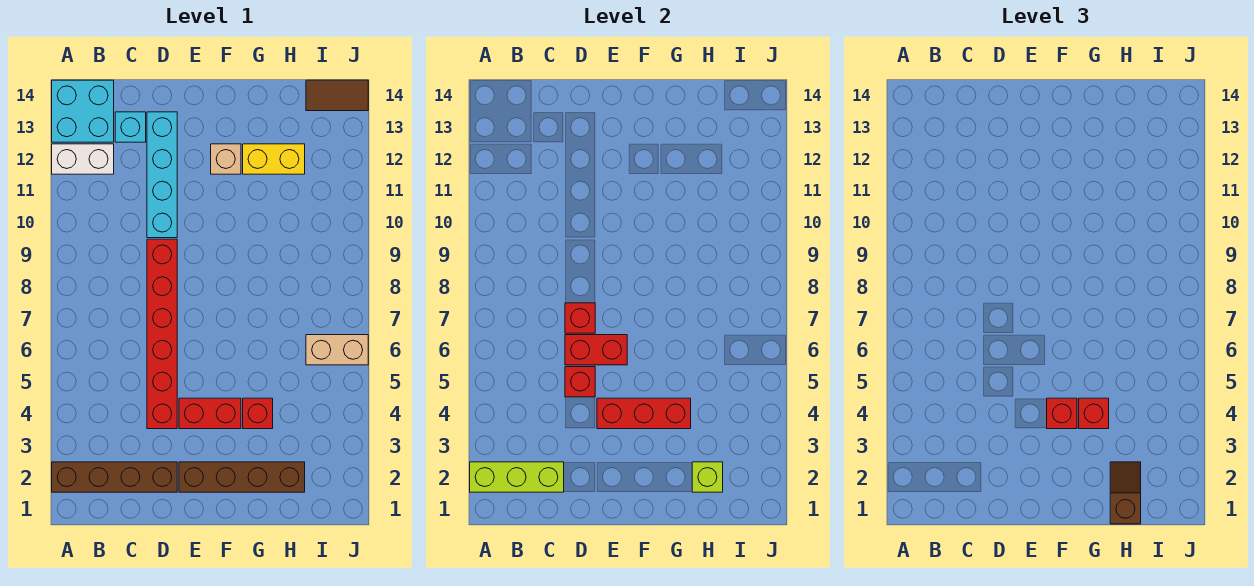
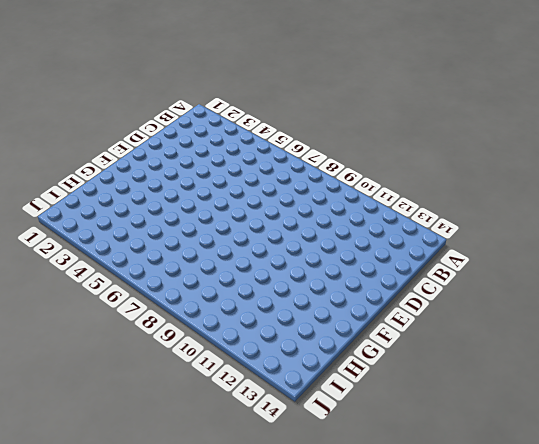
none -> brown brick A2:D2 level 1
none -> white brick A12:B12 level 1
none -> cyan brick A13:B14 level 1

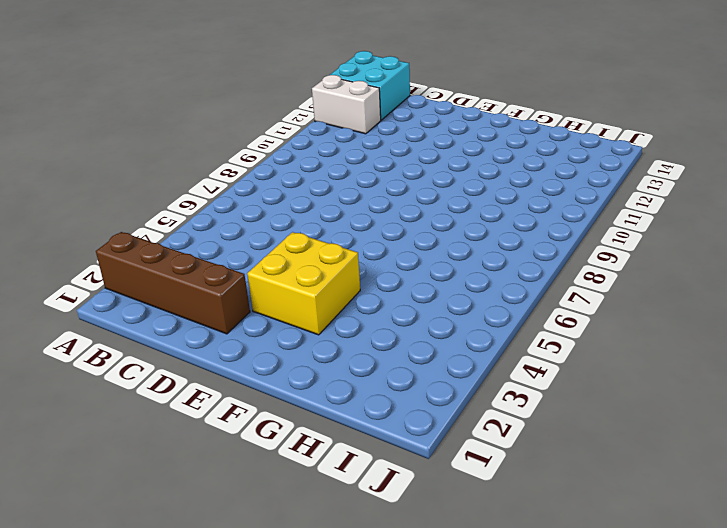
yellow brick E3:F4 level 1 -> red brick E4:F4 level 1
none -> cyan brick C13 level 1
none -> red brick D4:D9 level 1
none -> cyan brick D10:D13 level 1

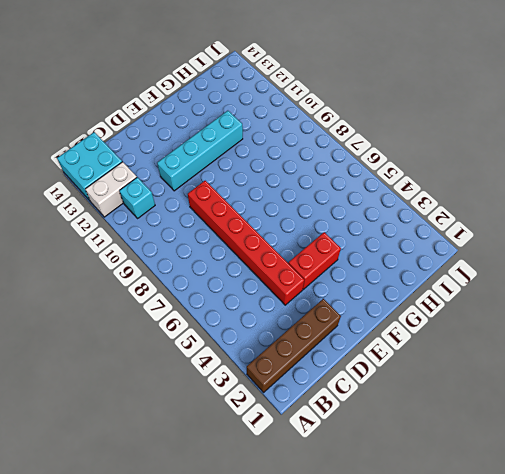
cyan brick B11 level 1 -> cyan brick C13 level 1
cyan brick D11:G11 level 1 -> cyan brick D10:D13 level 1
none -> brown brick E2:H2 level 1
none -> tan brick F12 level 1
none -> red brick G4 level 1

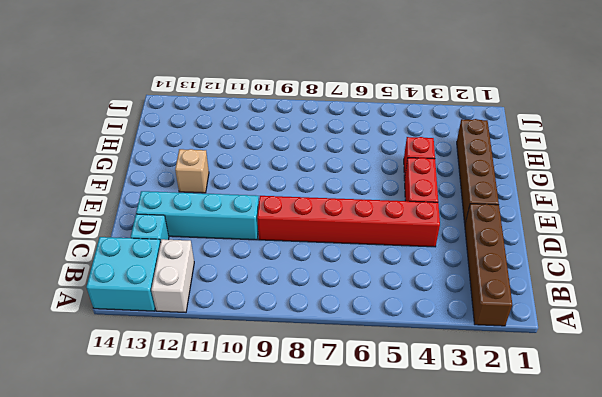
none -> yellow brick G12:H12 level 1
none -> tan brick I6:J6 level 1
none -> brown tile I14:J14 level 1

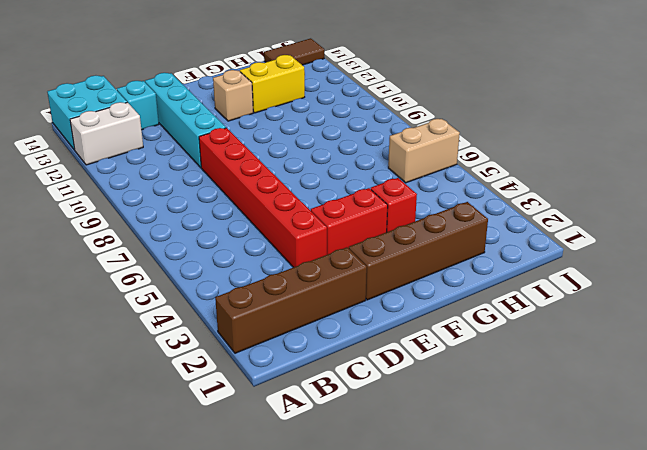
none -> lime brick A2:C2 level 2
none -> red brick D5 level 2
none -> red brick D6:E6 level 2

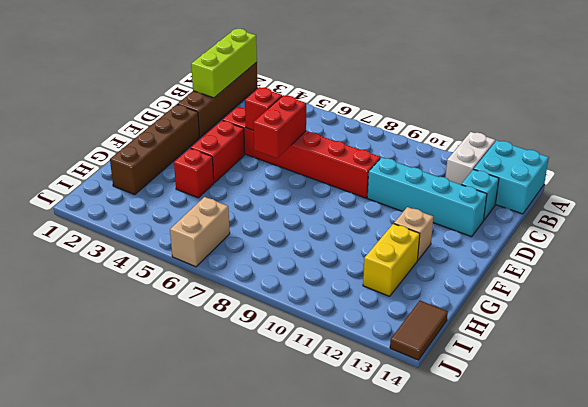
none -> red brick D7 level 2
none -> red brick E4:G4 level 2
none -> lime brick H2 level 2

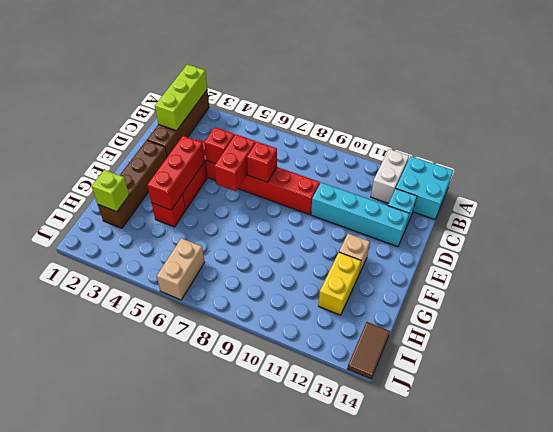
none -> red brick F4 level 3
none -> red brick G4 level 3
none -> brown slope H1:H2 level 3 top 1

